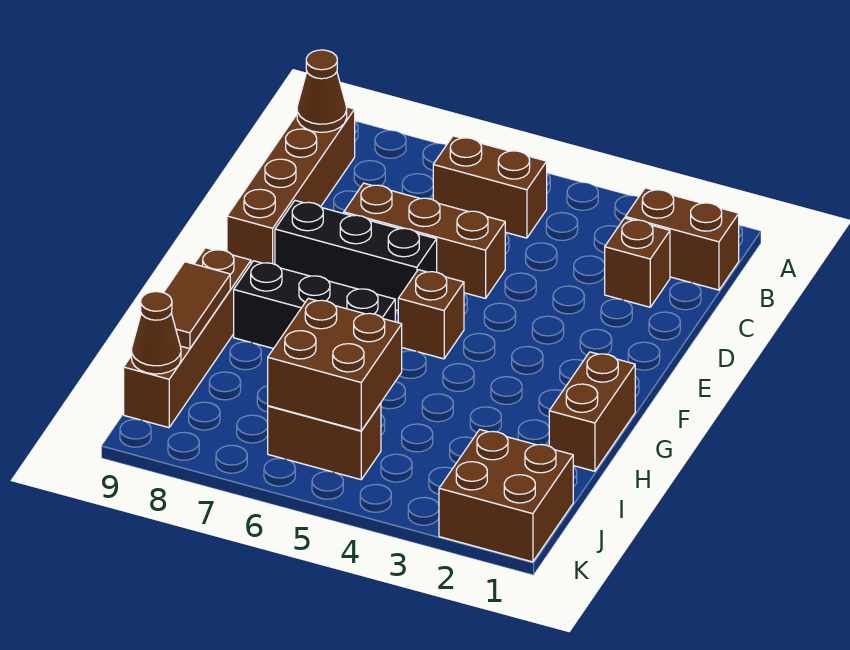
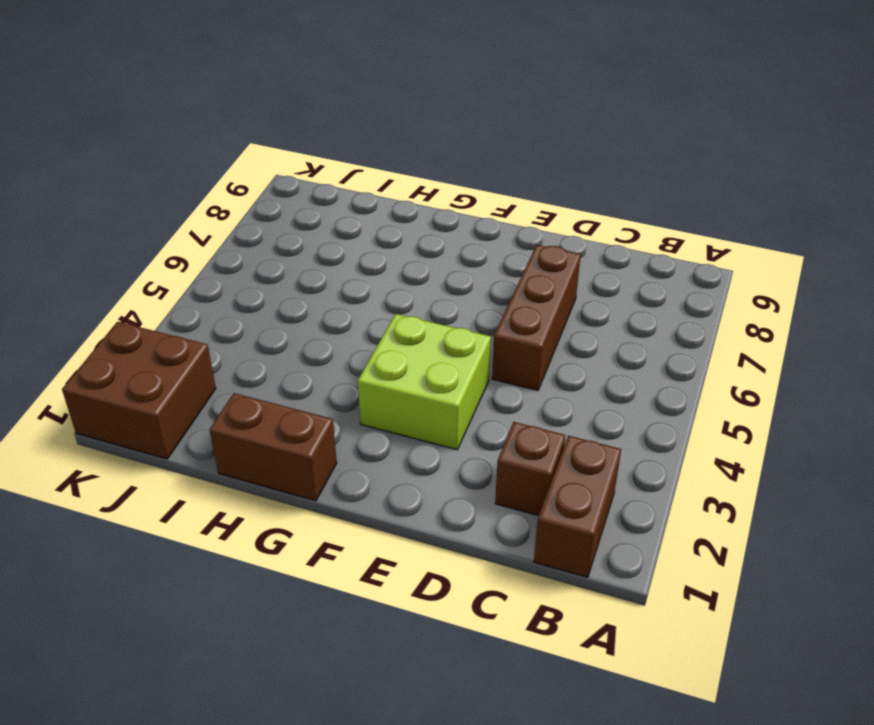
lime brick E3:F4 level 1 -> none
none -> brown brick B5:B6 level 1
none -> brown brick B9:E9 level 1
none -> black brick E6:E8 level 1

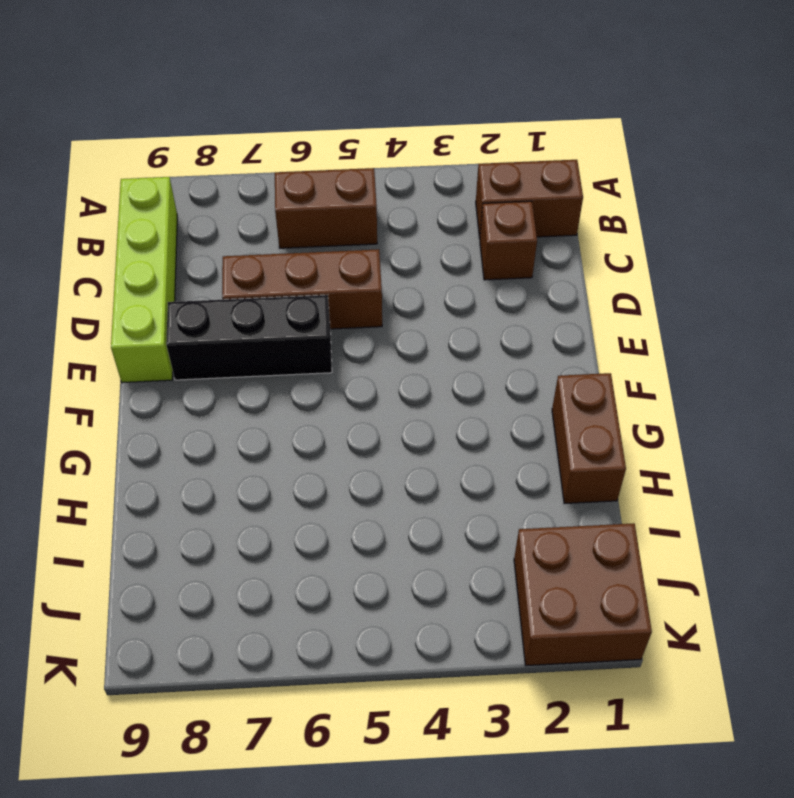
lime brick B9:E9 level 1 -> brown brick B9:E9 level 1
none -> brown brick F5 level 1
none -> black brick G6:G8 level 1
none -> brown brick G9:J9 level 1

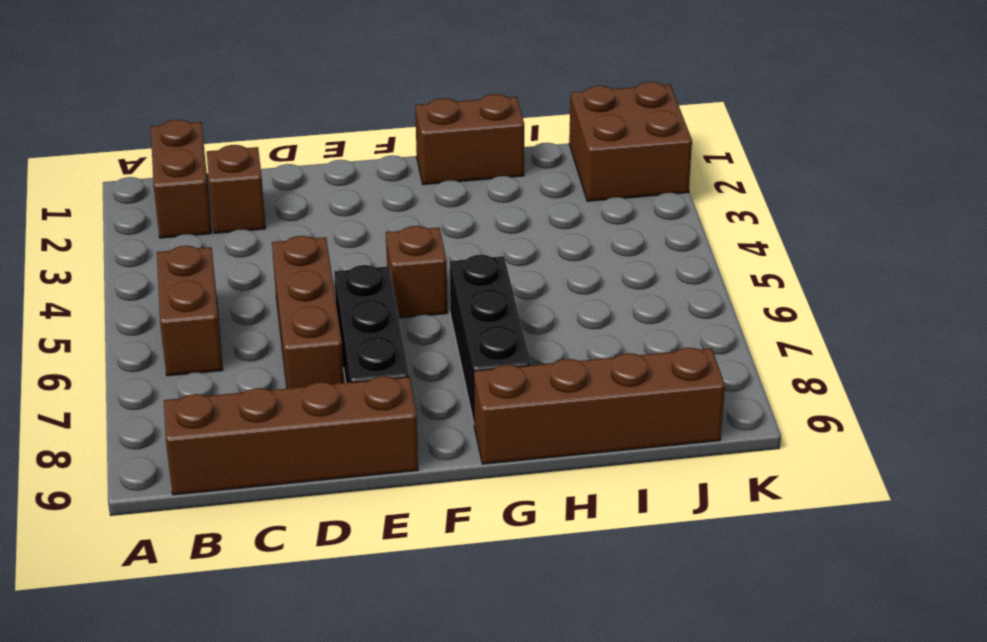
none -> brown brick J5:J6 level 1
none -> brown cone B9 level 2
none -> brown tile H9:I9 level 2

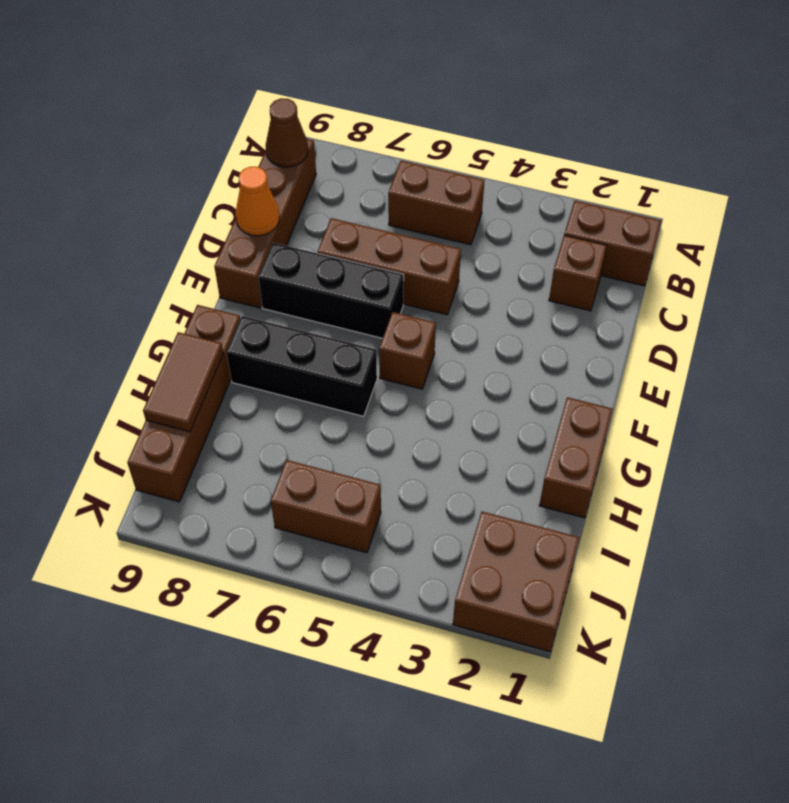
orange cone D9 level 2 -> none
none -> brown brick I5:J6 level 2
none -> brown cone J9 level 2

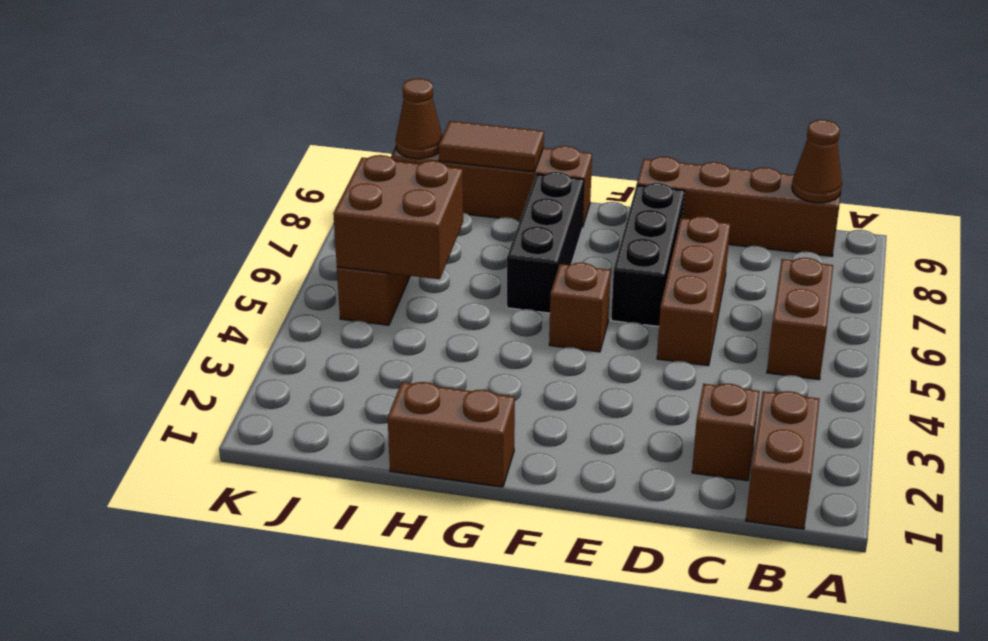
none -> brown brick J1:K2 level 1

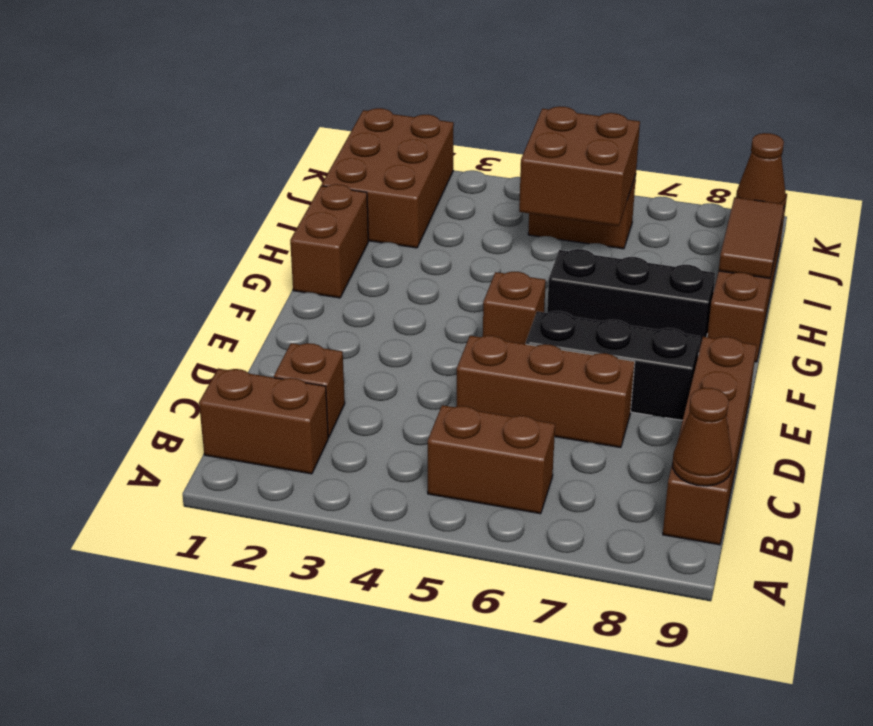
brown brick I1:K2 level 1 -> brown brick J1:K2 level 1

